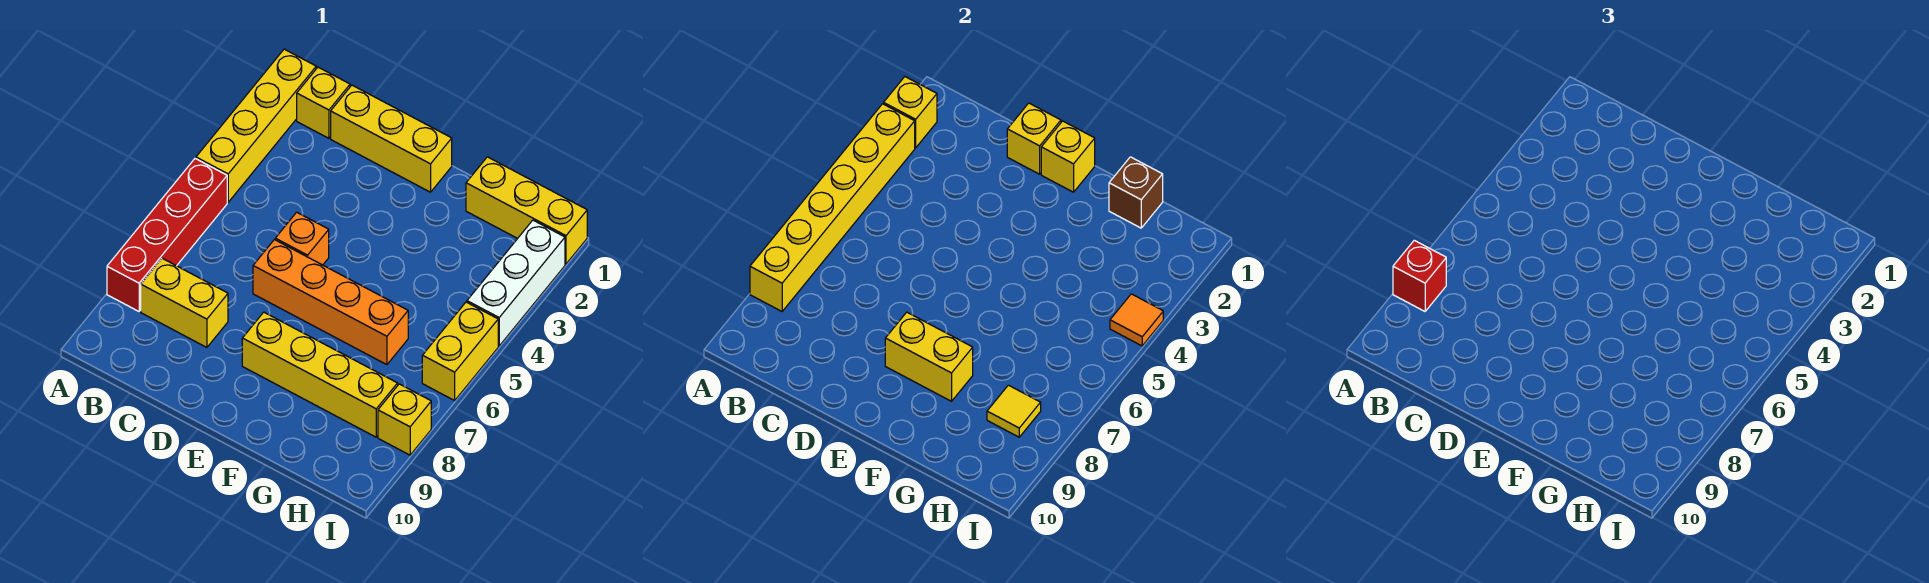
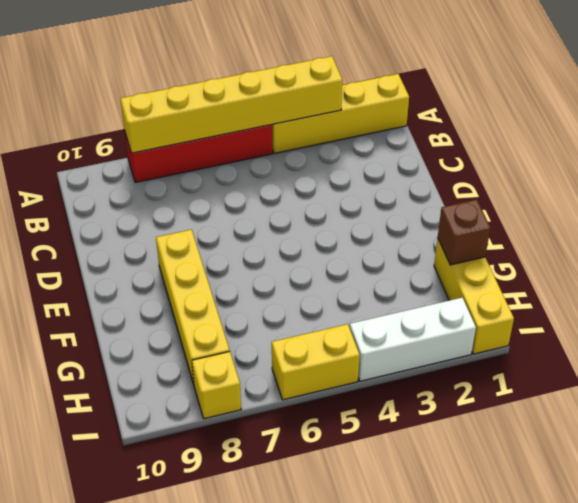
none -> yellow brick B1 level 1
none -> yellow brick B8:C8 level 1
none -> yellow brick C1:E1 level 1

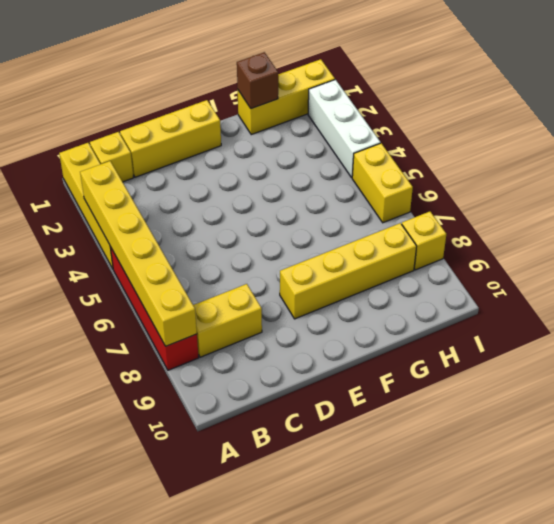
none -> orange brick D5 level 1
none -> orange brick D6:G6 level 1
none -> yellow brick A2 level 2

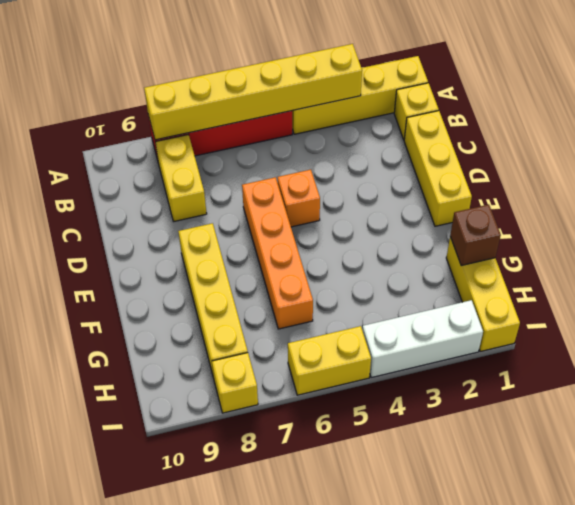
none -> yellow brick A2 level 2
none -> yellow brick D1 level 2
none -> yellow brick E1 level 2

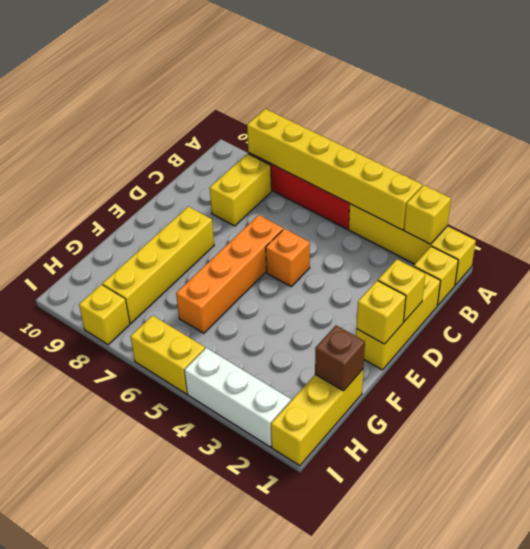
none -> yellow brick E8:F8 level 2
none -> yellow tile H8 level 2
none -> orange tile I4 level 2

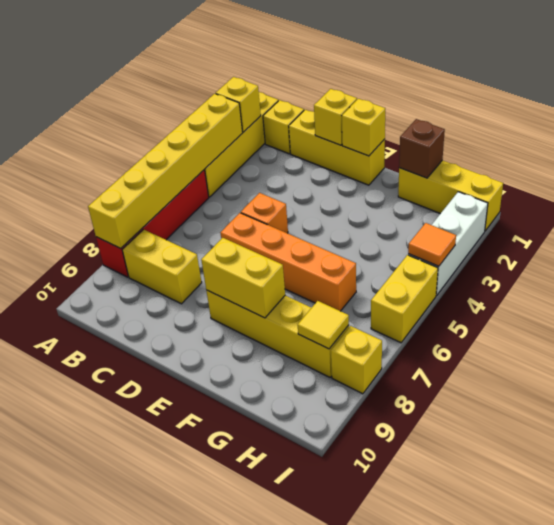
none -> red brick A8 level 3

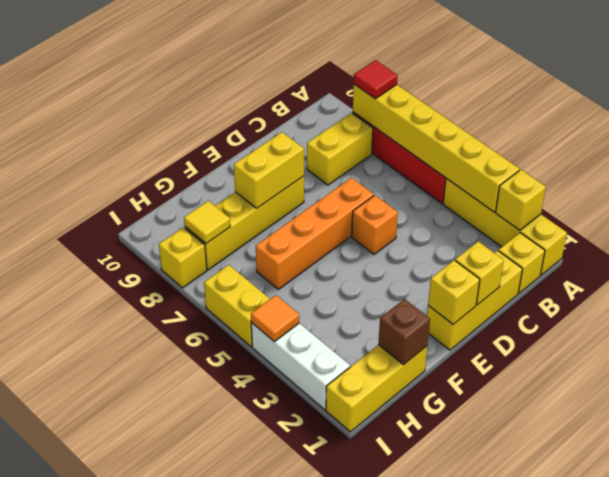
red tile A8 level 3 -> red brick A8 level 3

